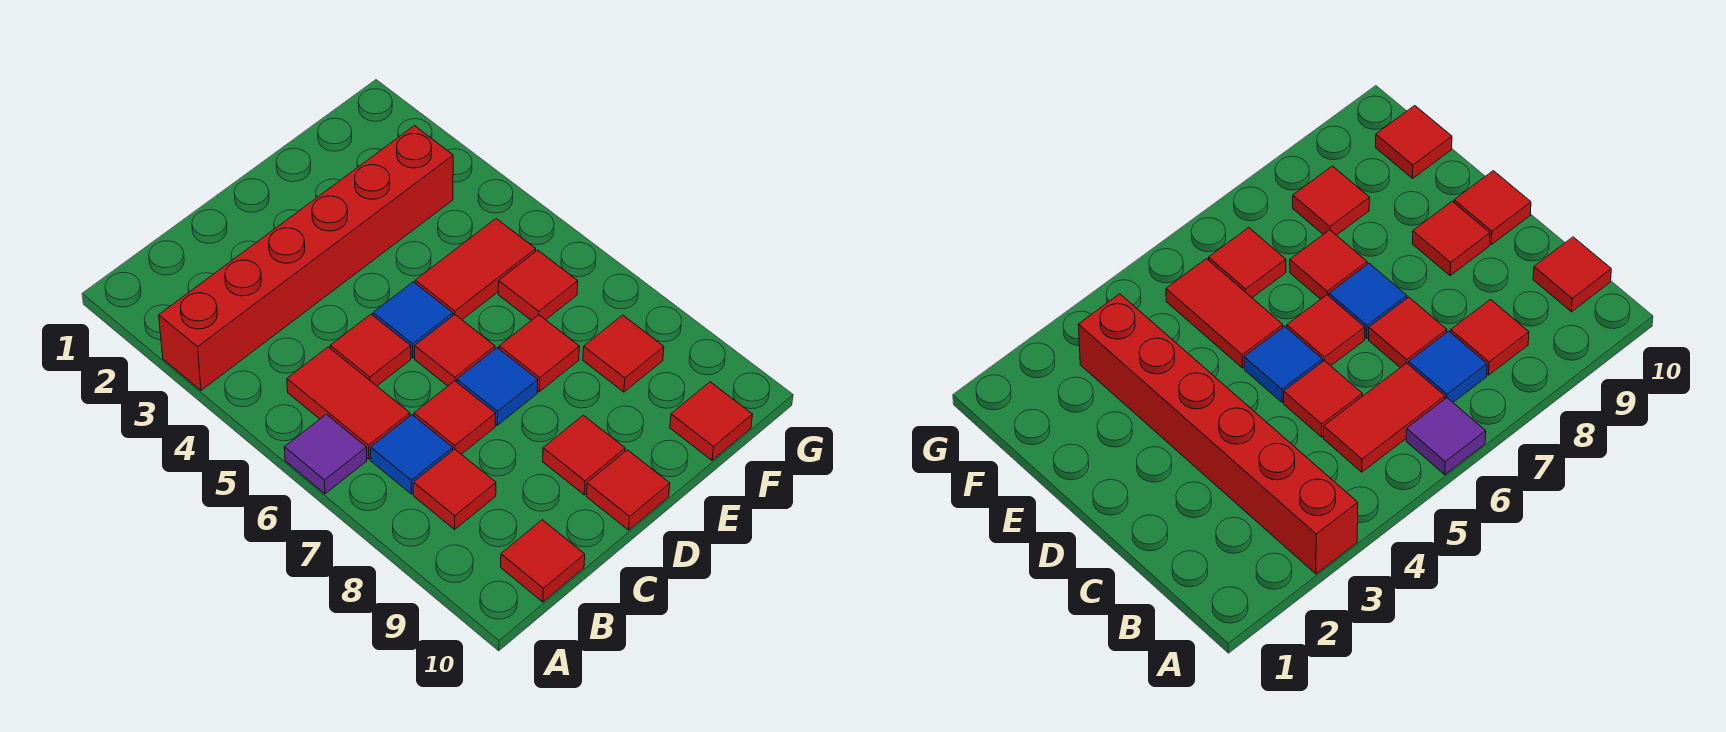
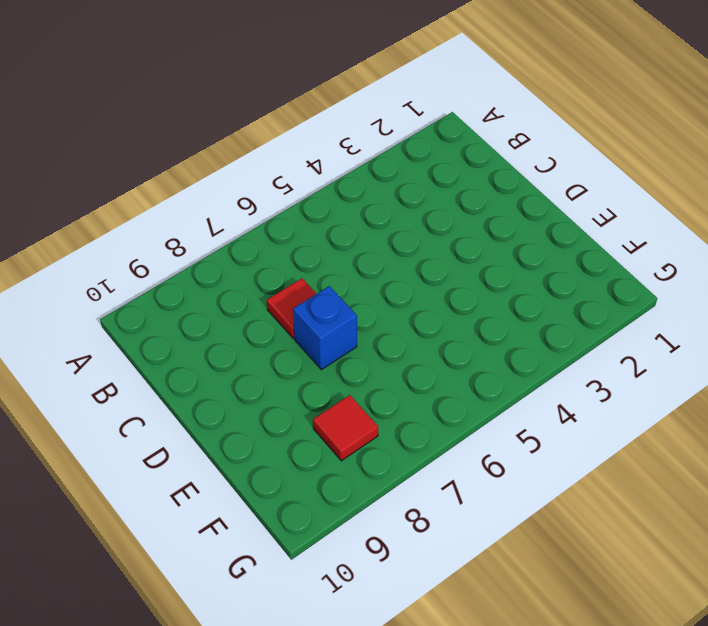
blue brick D7 level 1 -> blue tile D7 level 1
none -> red brick A3:F3 level 1
none -> purple tile A6 level 1
none -> red tile B5:B6 level 1

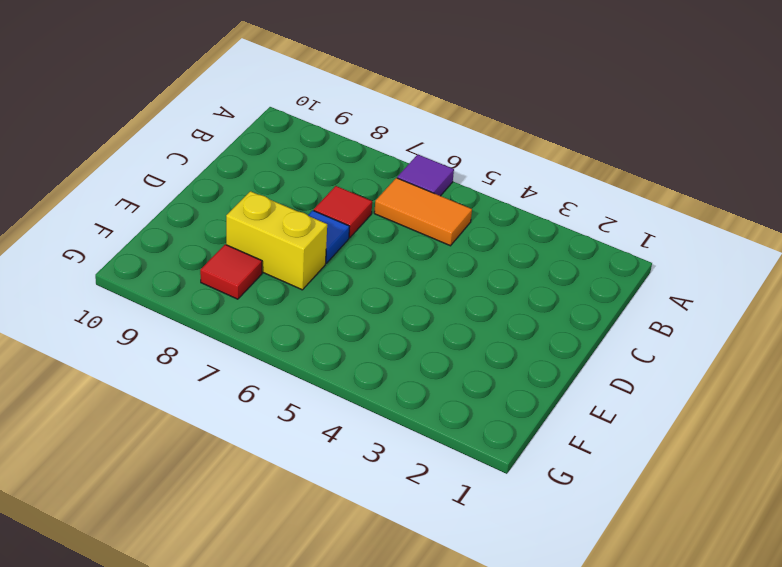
orange tile B5:B6 level 1 -> red tile B5:B6 level 1
yellow brick E7:E8 level 1 -> red tile E7 level 1
none -> red brick A3:F3 level 1
none -> blue tile B7 level 1
none -> red tile B8 level 1

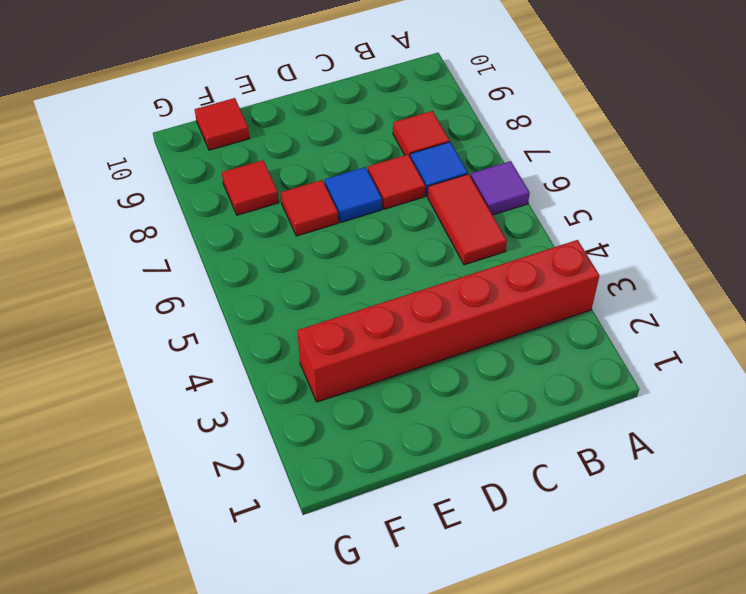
none -> red tile B10 level 1
none -> red tile C5 level 1
none -> blue tile D5 level 1

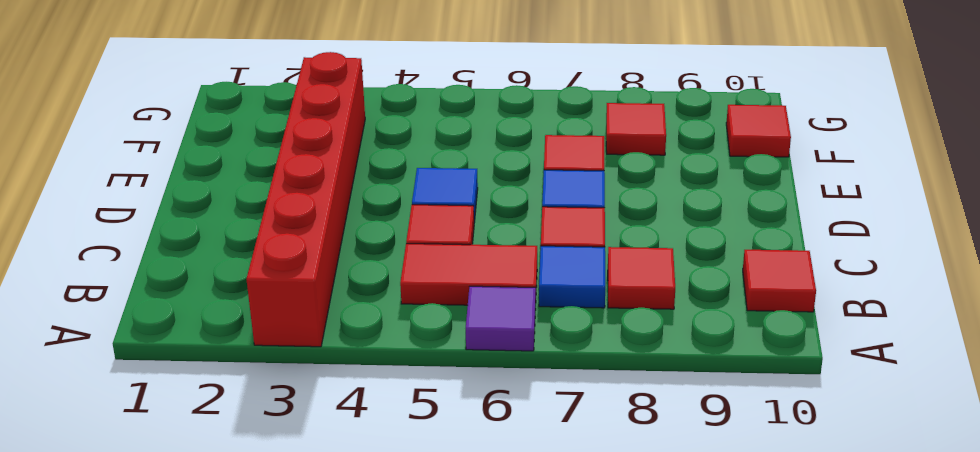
none -> red tile D6 level 1
none -> red tile D9 level 1
none -> red tile D10 level 1

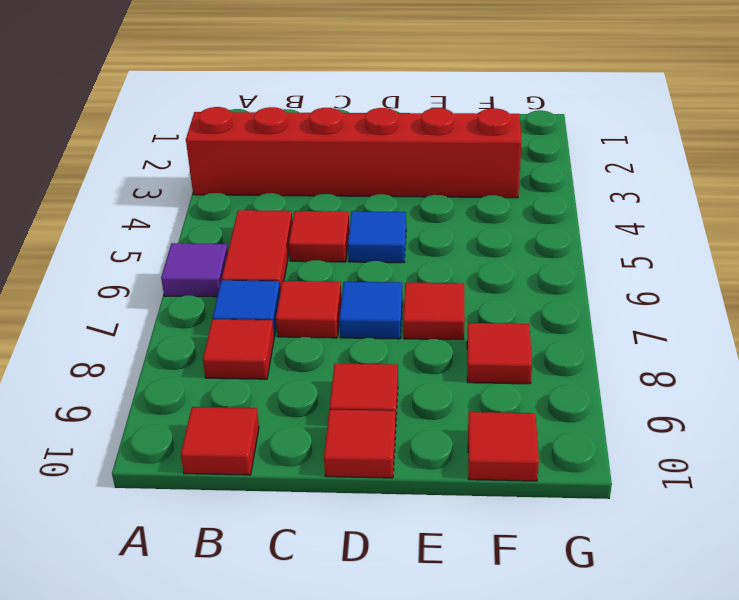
none -> red tile D6 level 1
none -> red tile E5:F5 level 1
none -> red tile F6 level 1

